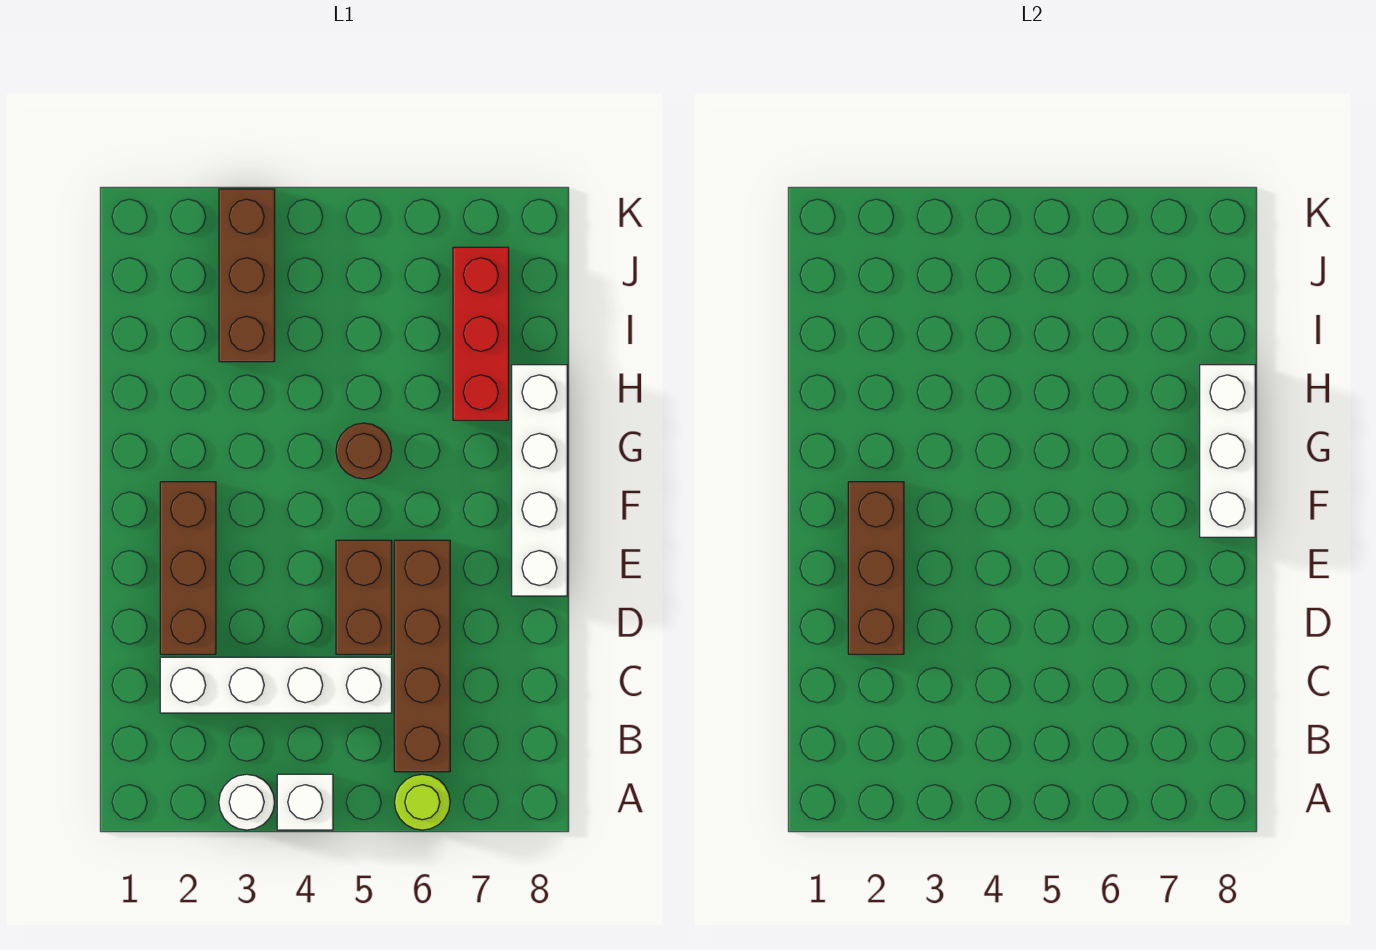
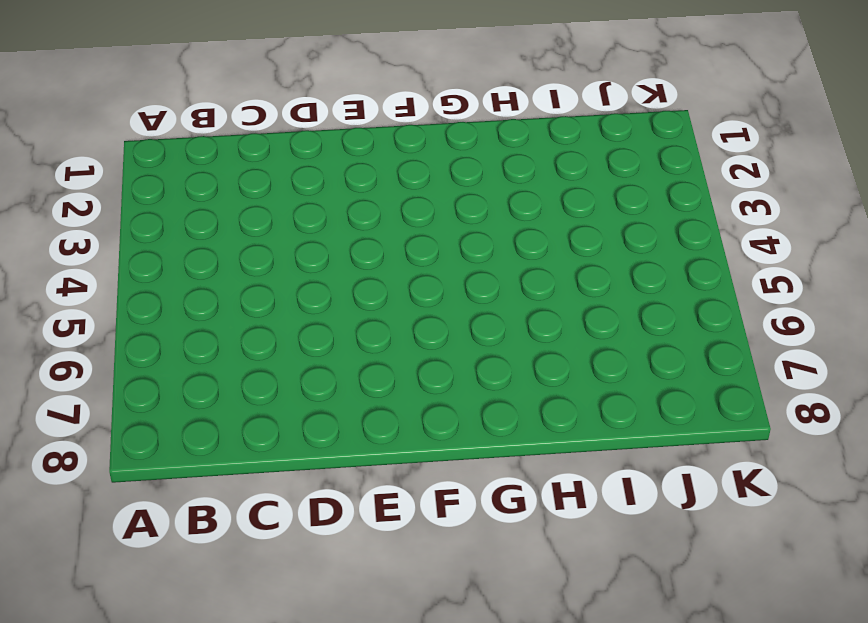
none -> white round brick A3 level 1
none -> white brick A4 level 1
none -> lime round brick A6 level 1

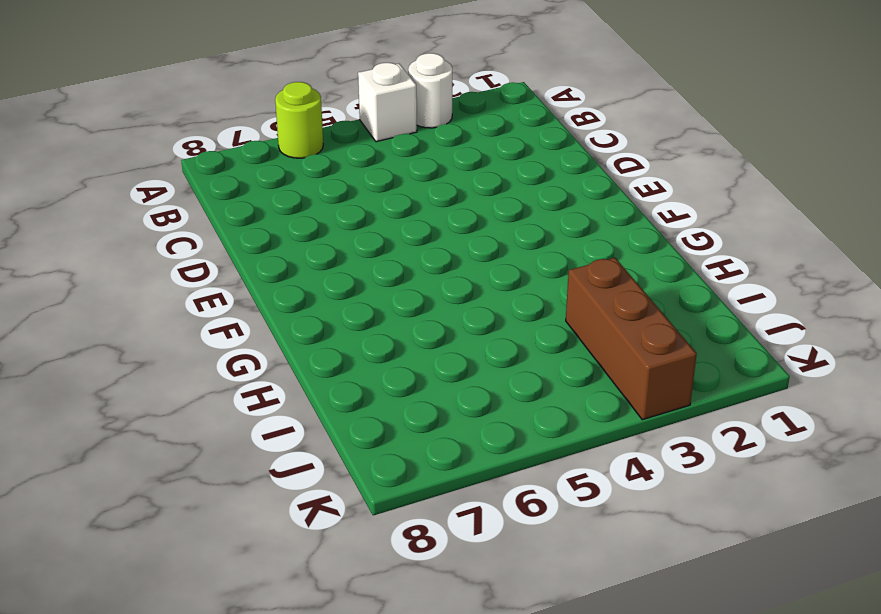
none -> brown brick B6:E6 level 1
none -> white brick C2:C5 level 1
none -> brown brick D2:F2 level 1

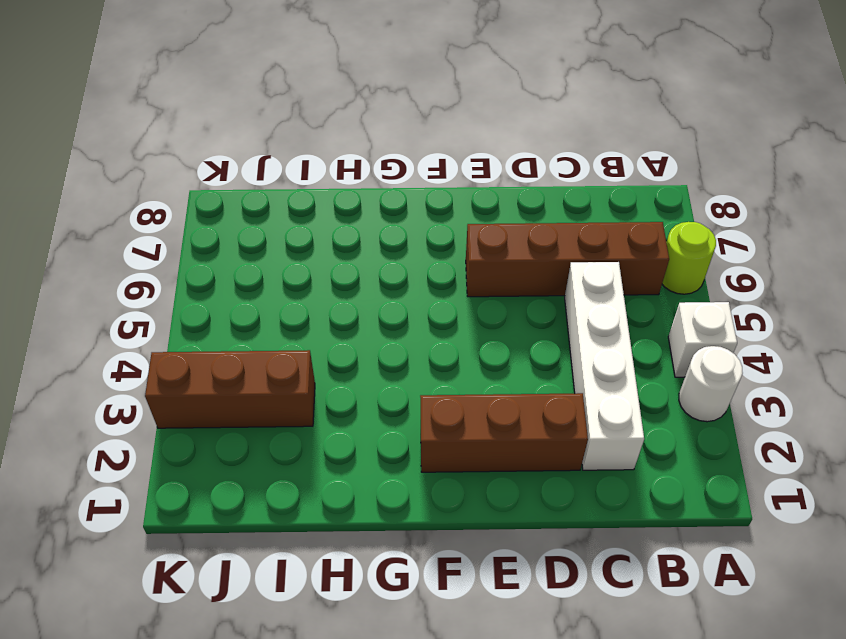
none -> brown brick D5:E5 level 1
none -> white brick E8:H8 level 1
none -> brown round brick G5 level 1

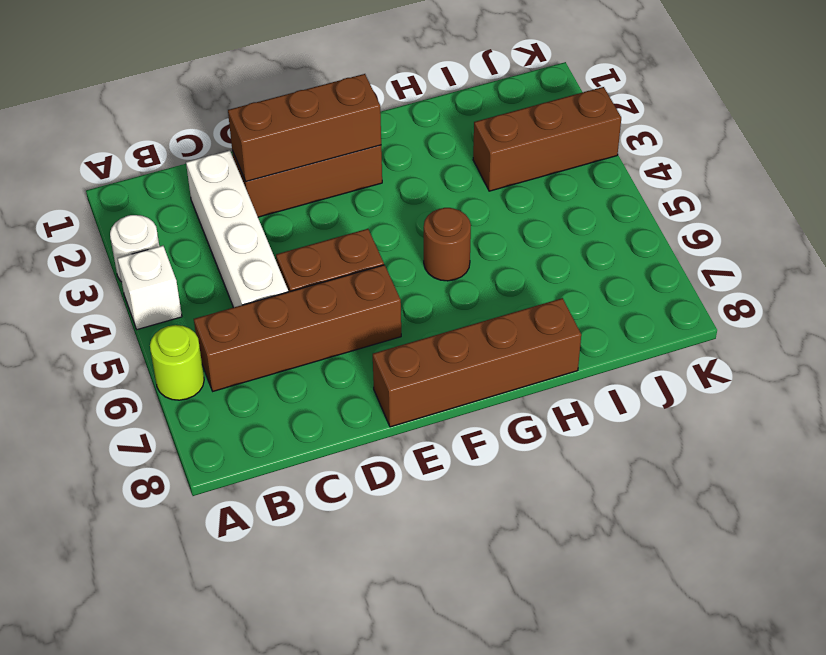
brown brick E8:H8 level 1 -> white brick E8:H8 level 1
none -> red brick H7:J7 level 1
none -> white brick F8:H8 level 2

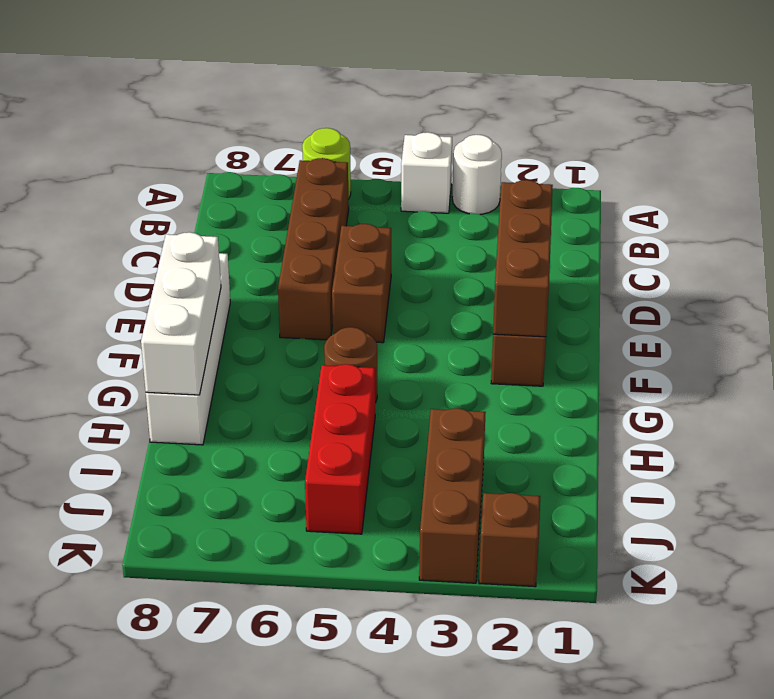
red brick H5:J5 level 1 -> red brick H7:J7 level 1
brown brick K2 level 1 -> none
none -> white brick C2:C5 level 1

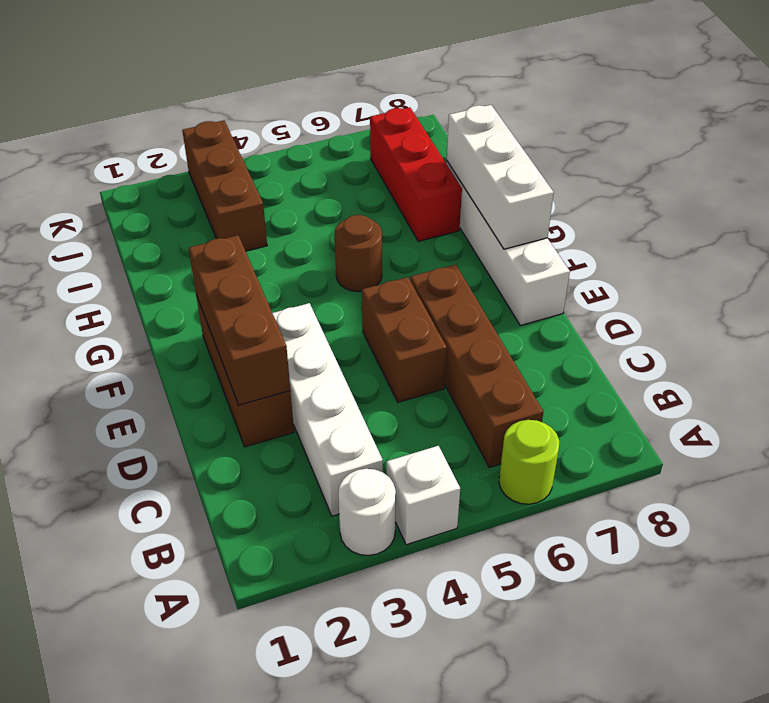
white brick B3:E3 level 1 -> white brick C2:C5 level 1

